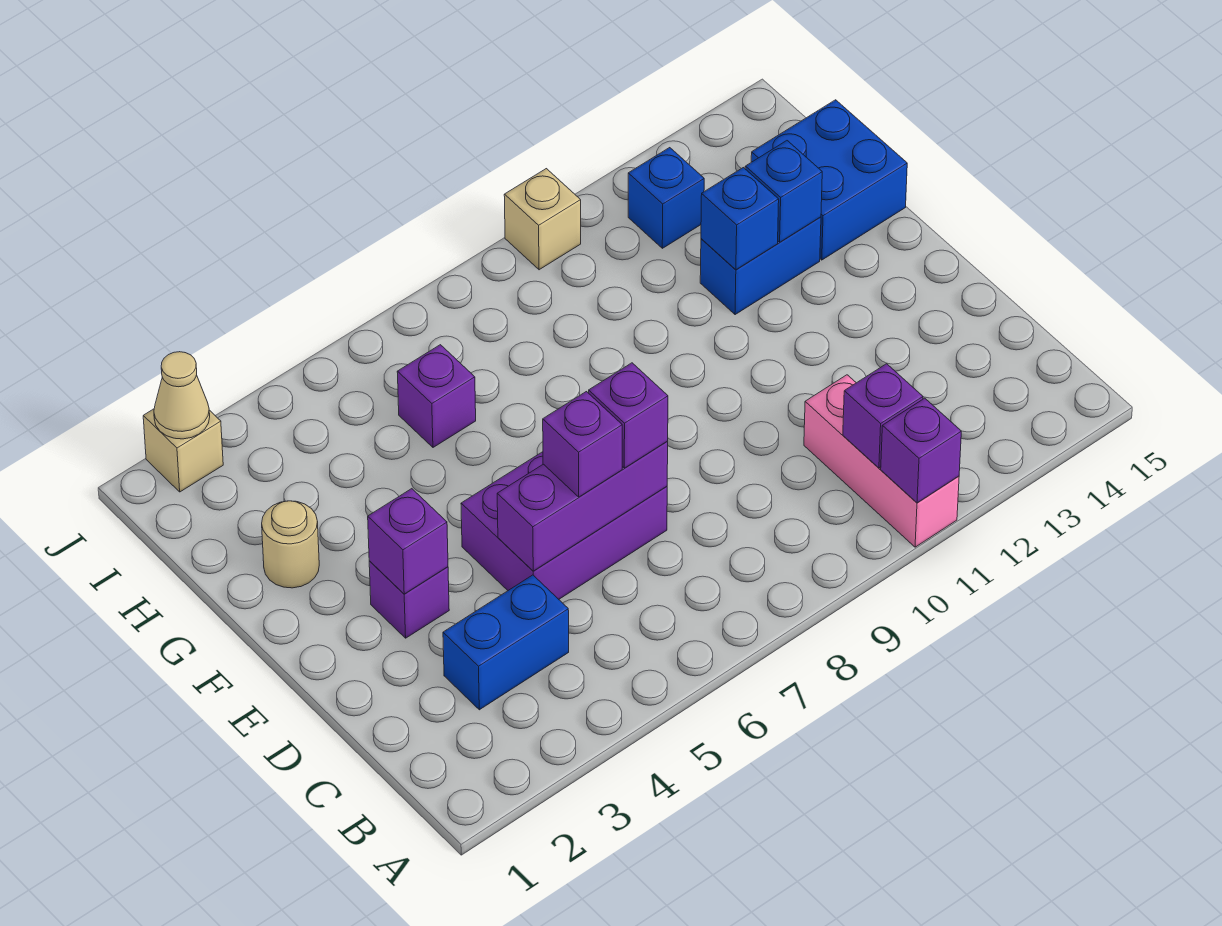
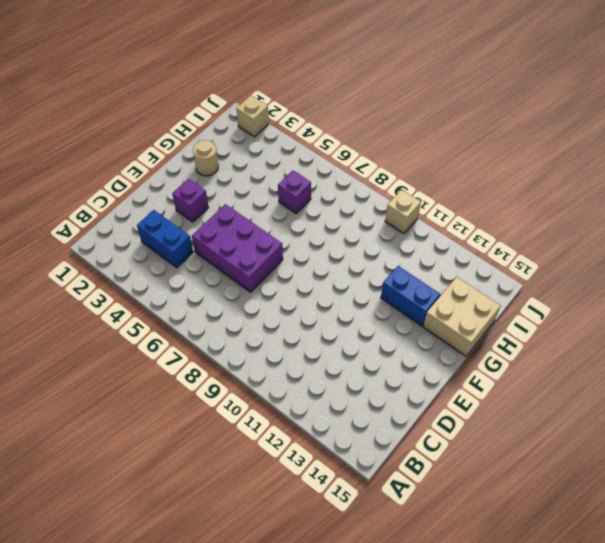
tan brick G14:H15 level 1 -> blue brick G14:H15 level 1
none -> pink brick A11:C11 level 1
none -> blue brick I12 level 1
none -> purple brick A11 level 2

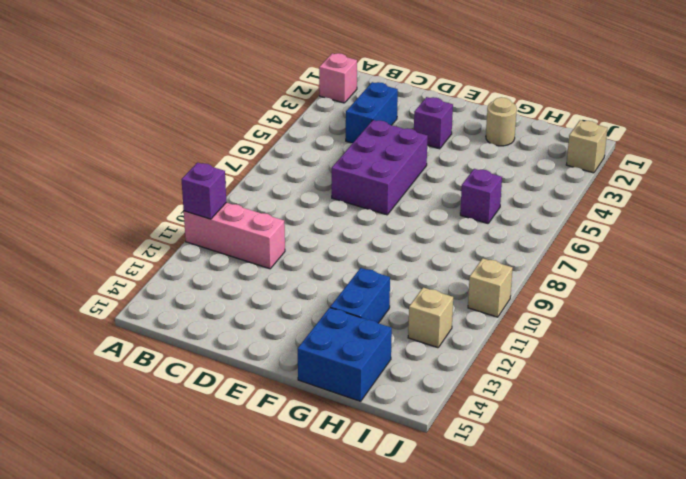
pink brick A2 level 1 -> none
tan brick I12 level 1 -> blue brick I12 level 1
none -> purple brick B11 level 2
none -> purple brick D5:D7 level 2
none -> purple brick E3 level 2

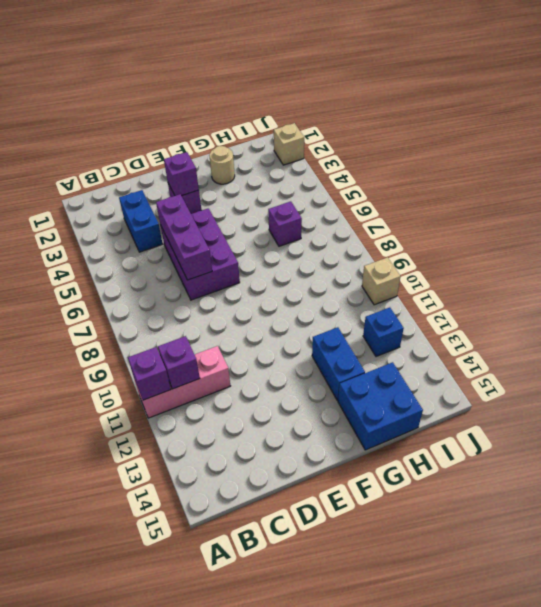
none -> blue brick G12 level 2
none -> blue brick G13 level 2
none -> tan cone J2 level 2

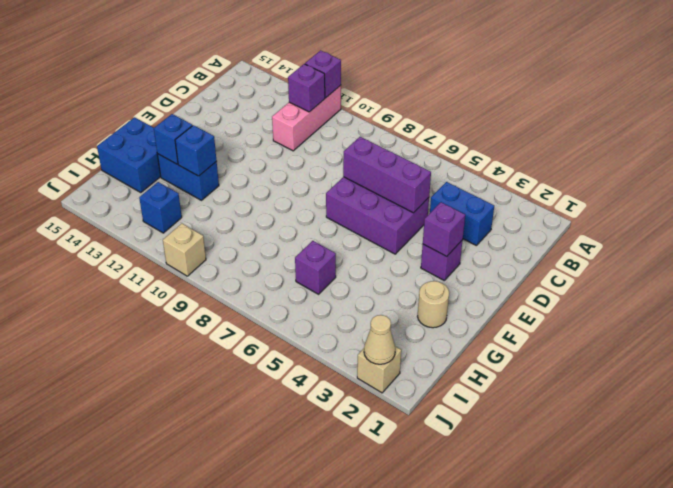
none -> purple brick D6 level 3
none -> purple brick D7 level 3

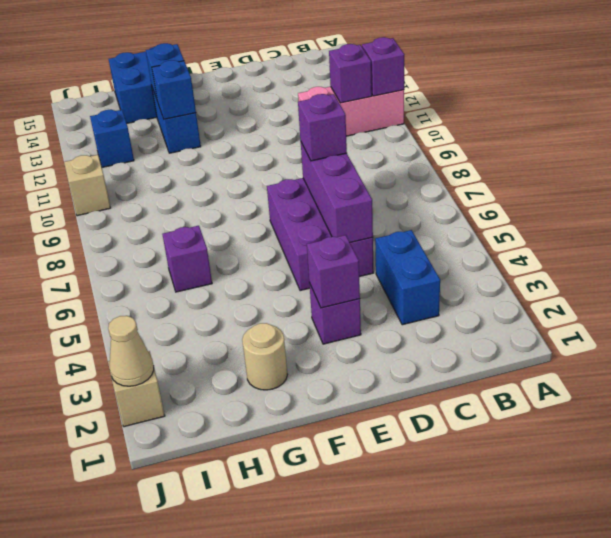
none -> purple brick D6 level 3

